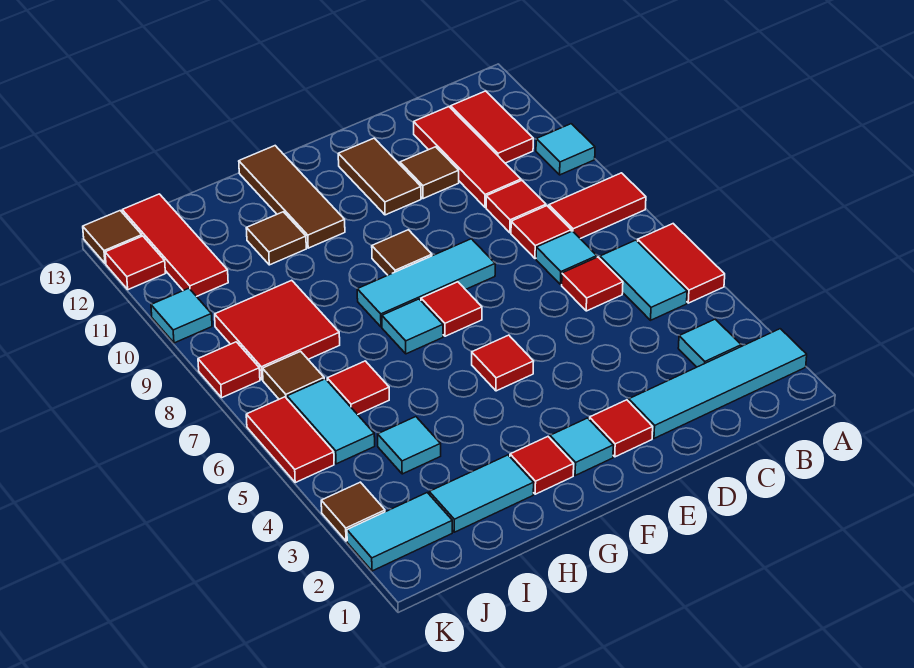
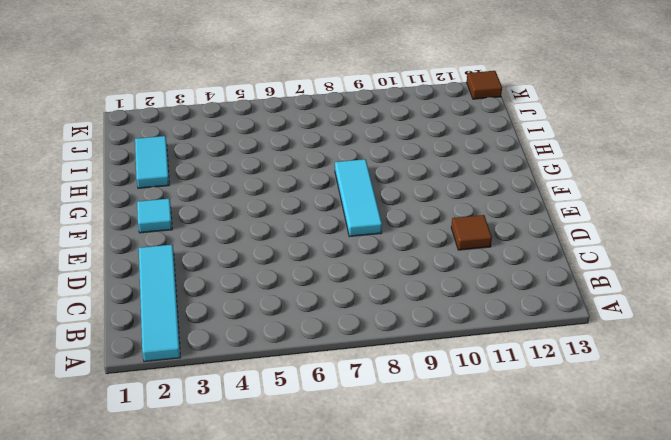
none -> red tile A5:A6 level 1
none -> red tile A8:B8 level 1
none -> cyan tile A10 level 1
none -> cyan tile B3 level 1

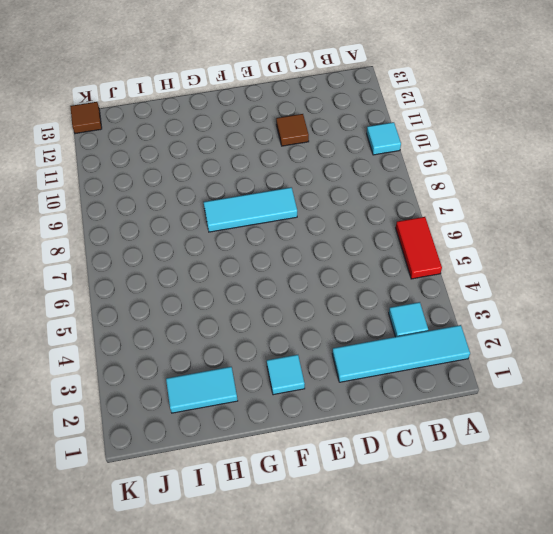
none -> red tile A8:B8 level 1
none -> cyan tile B5:B6 level 1
none -> red tile B11:B12 level 1
none -> red tile C6 level 1

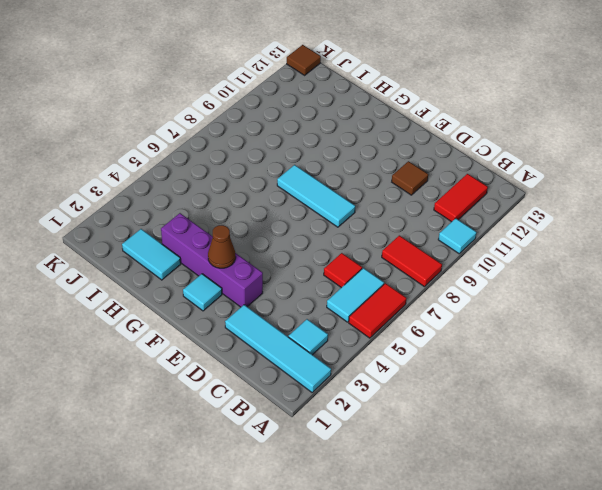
purple brick E3:H3 level 1 -> none
brown cone F3 level 2 -> none
none -> cyan tile C7 level 1
none -> red tile C8 level 1
none -> red tile C9 level 1
none -> red tile C10:C12 level 1

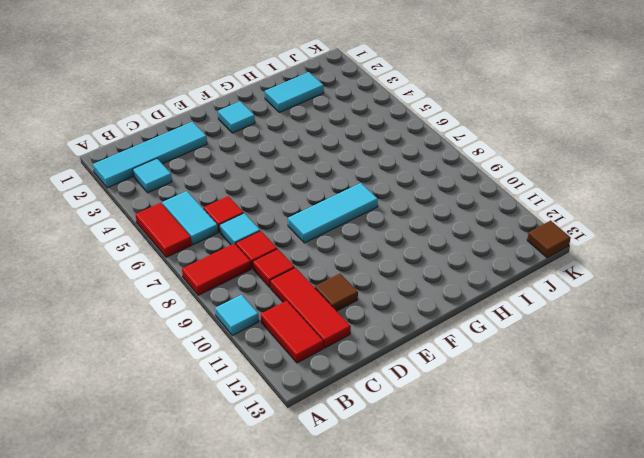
none -> red tile E2 level 1
none -> brown tile E11:E12 level 1
none -> red tile F5 level 1
none -> red tile F7 level 1

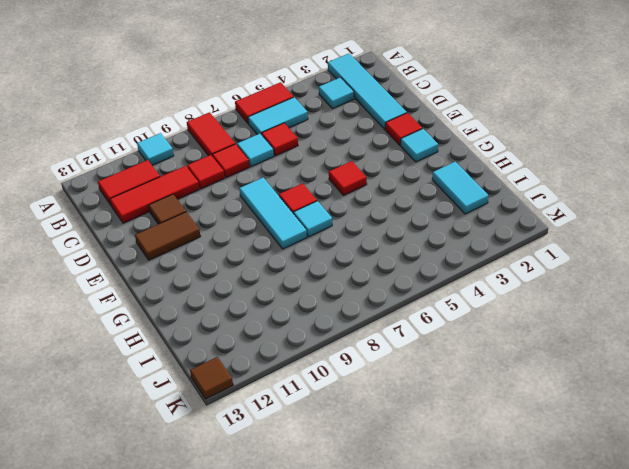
none -> brown tile F9 level 1
none -> red tile G2 level 1
none -> brown tile G11:G13 level 1
none -> brown tile H11 level 1

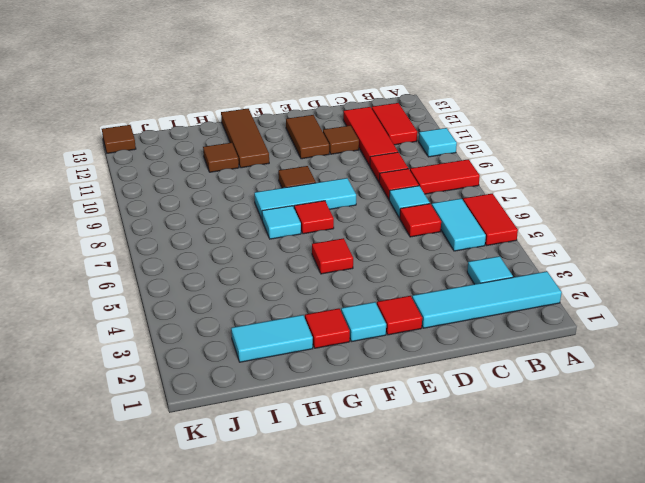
none -> cyan tile I4 level 1
none -> red tile I6 level 1
none -> red tile I8:J9 level 1
none -> cyan tile J2:K2 level 1

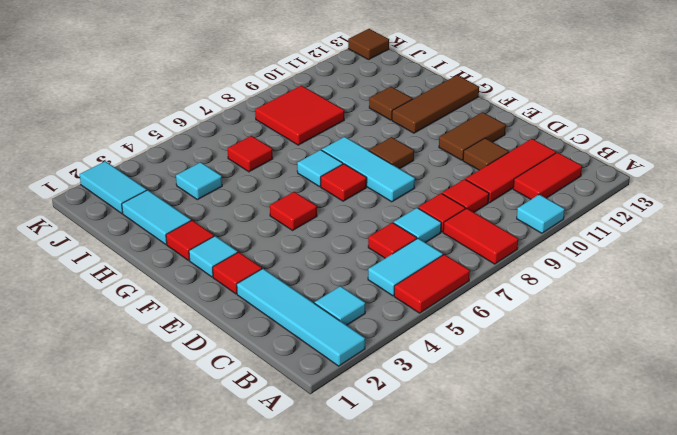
none -> cyan tile J5:J6 level 1
none -> brown tile J7 level 1
none -> red tile J11:J13 level 1
none -> brown tile K3 level 1

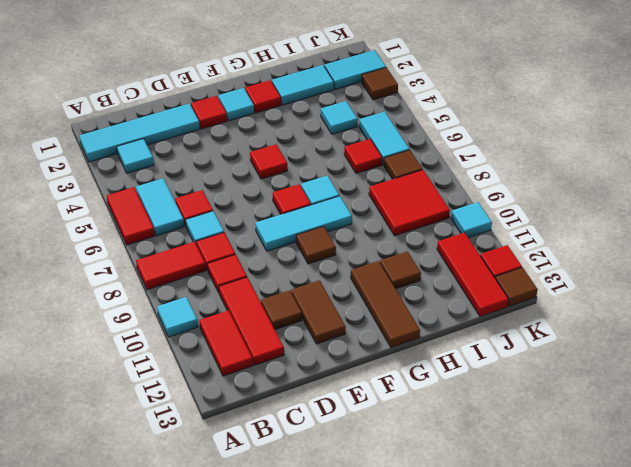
none -> red tile K5:K6 level 1
none -> red tile K8 level 1

